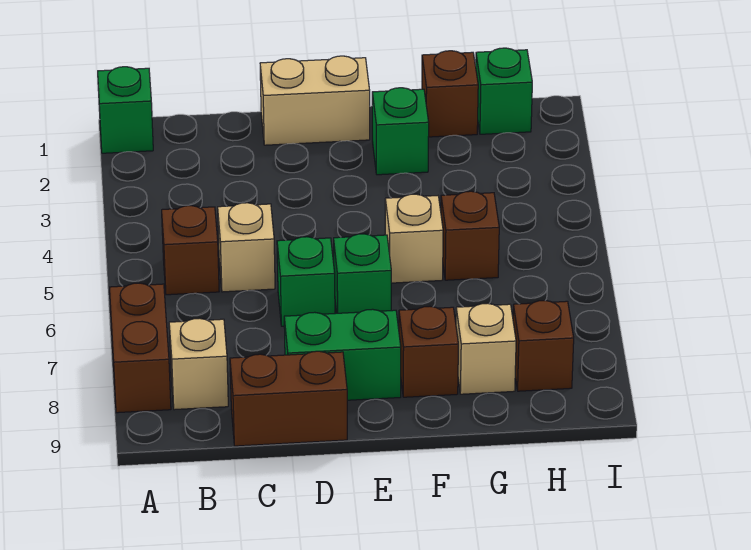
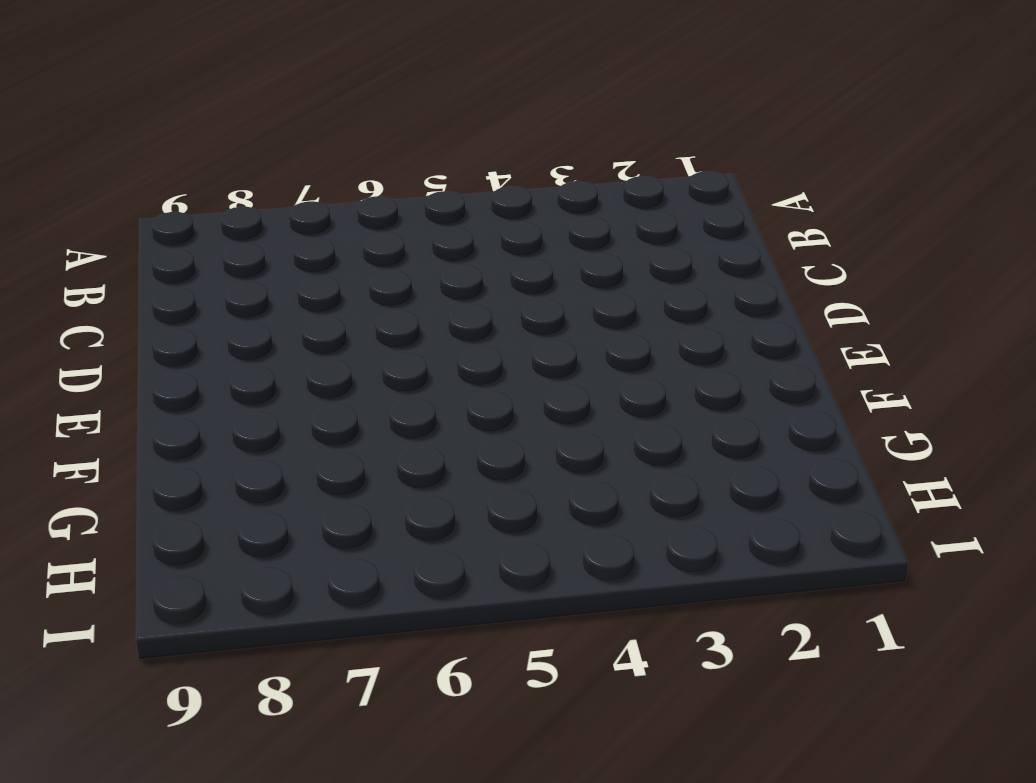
none -> green brick A1 level 1
none -> brown brick A7:A8 level 1
none -> brown brick B5 level 1

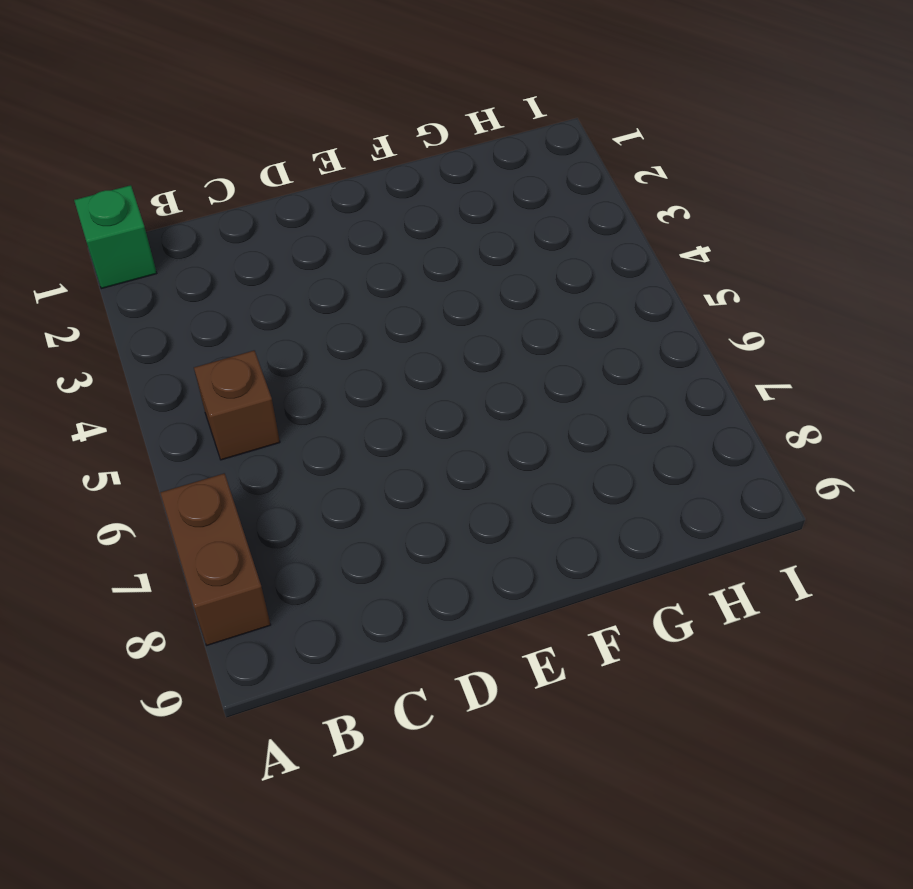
none -> tan brick B8 level 1
none -> tan brick C5 level 1
none -> brown brick C9:D9 level 1

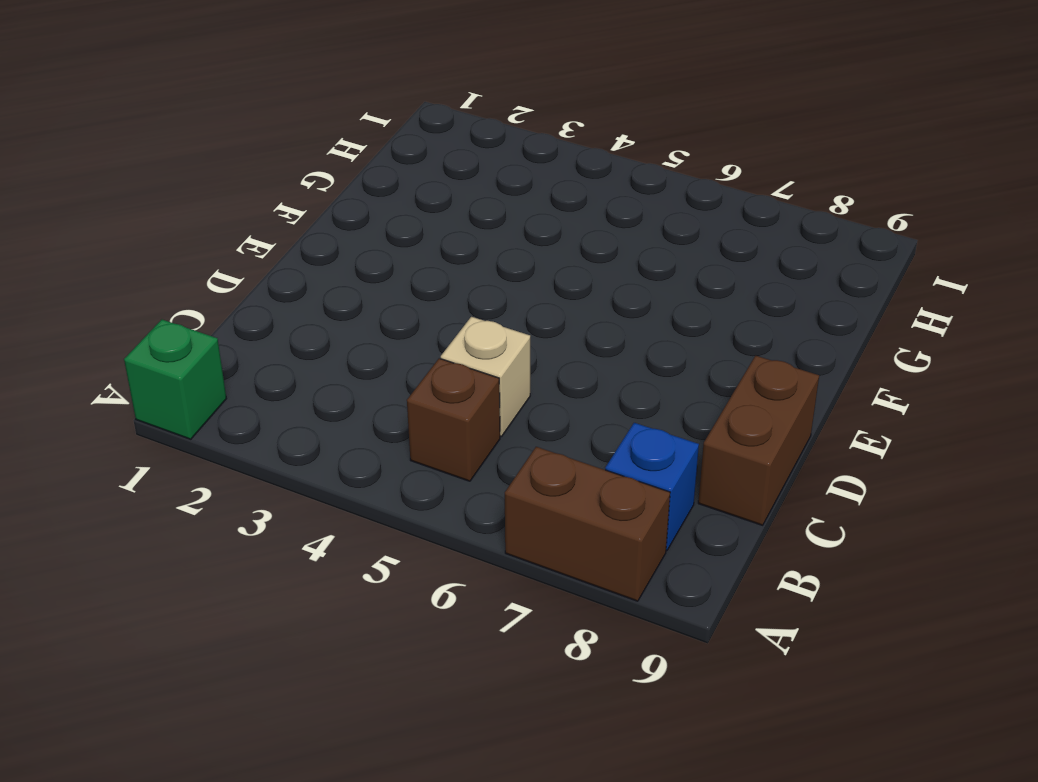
blue brick B8 level 1 -> tan brick B8 level 1
none -> tan brick D1:E1 level 1
none -> green brick D6 level 1
none -> green brick D8:E8 level 1

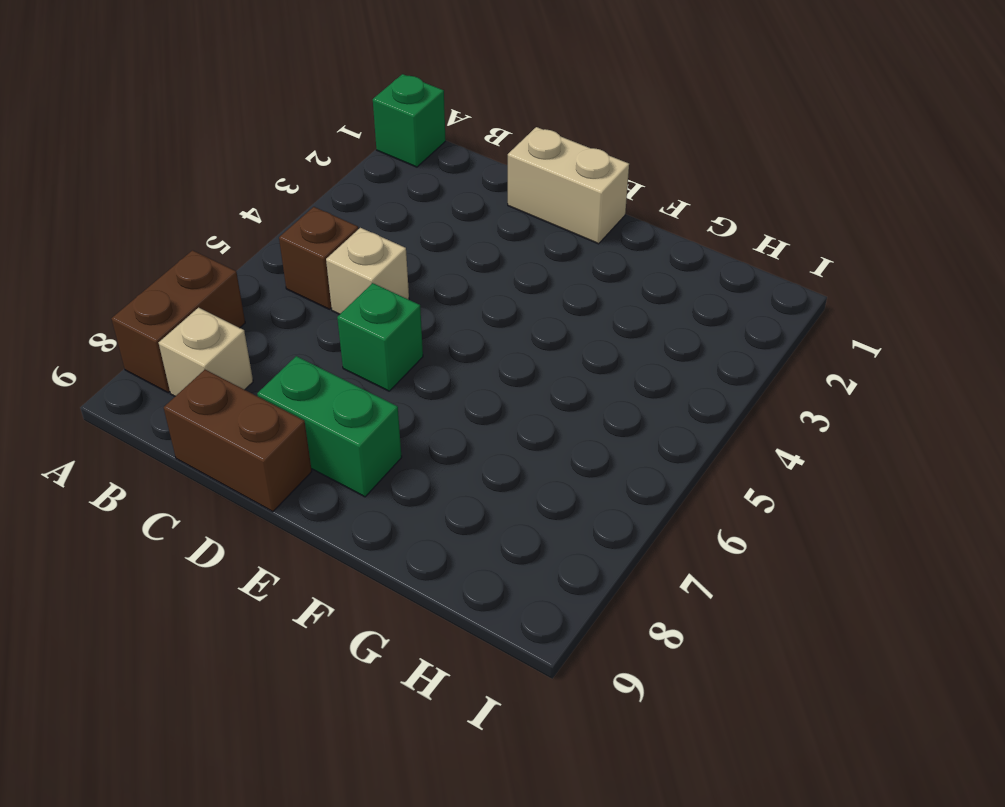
none -> green brick E6 level 1
none -> green brick F2 level 1
none -> tan brick F5 level 1

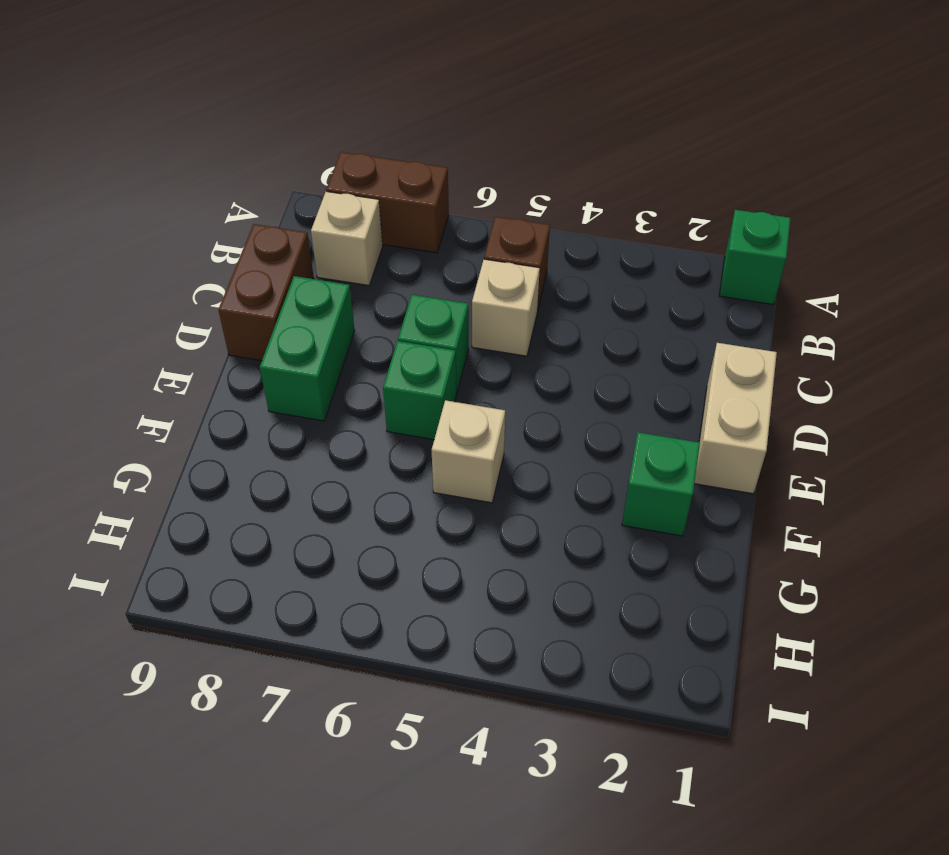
none -> brown brick F8 level 1
none -> brown brick G1 level 1
none -> brown brick G5 level 1

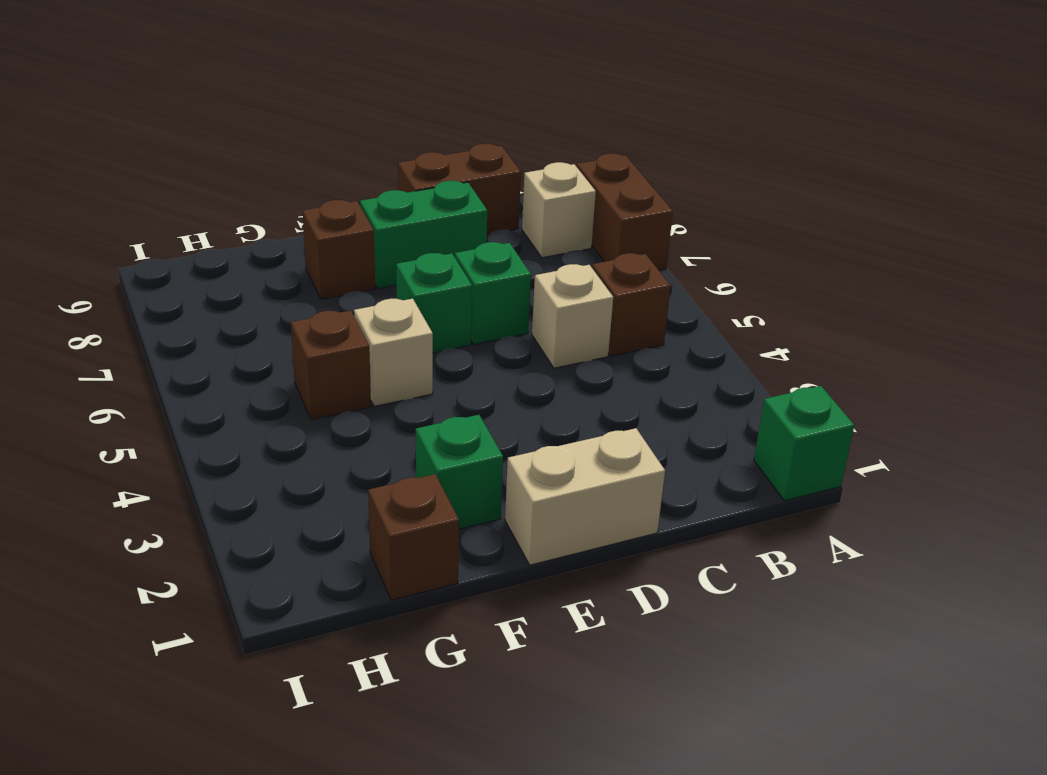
none -> tan brick G8 level 1
none -> green brick H1 level 1
none -> brown brick H8 level 1

